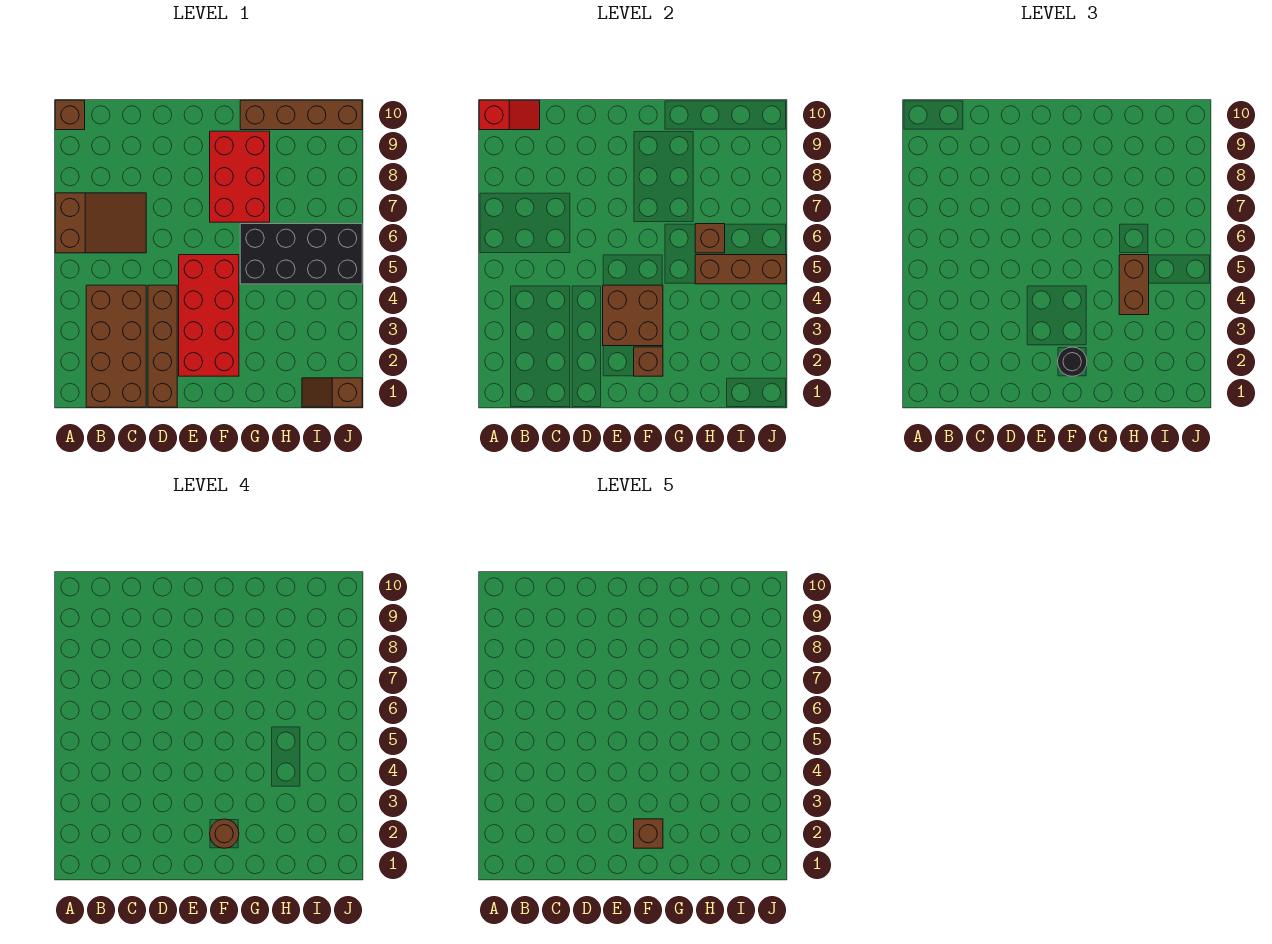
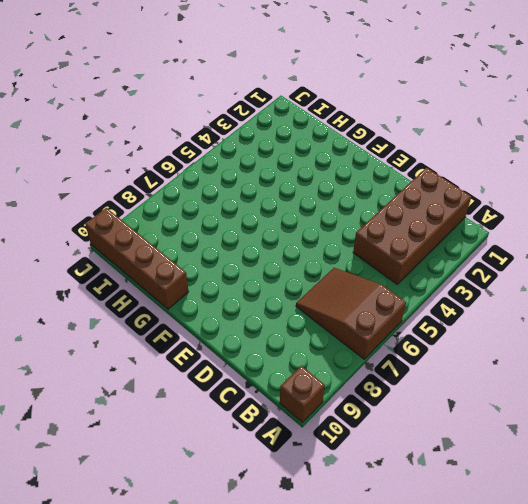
none -> brown brick D1:D4 level 1
none -> red brick E2:F5 level 1
none -> red brick F7:G9 level 1

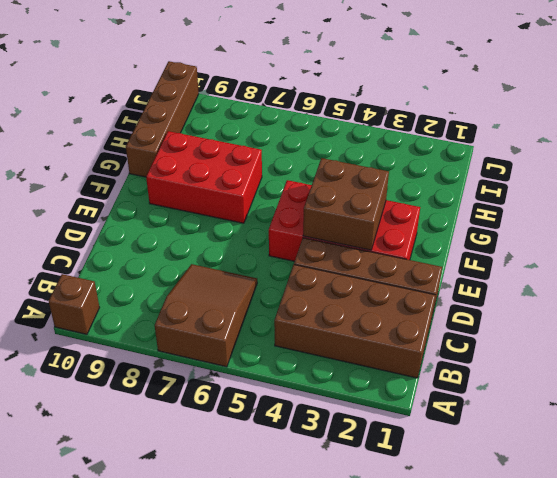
none -> black brick G5:J6 level 1
none -> brown slope I1:J1 level 1 top J
none -> red slope A10:B10 level 2 top A

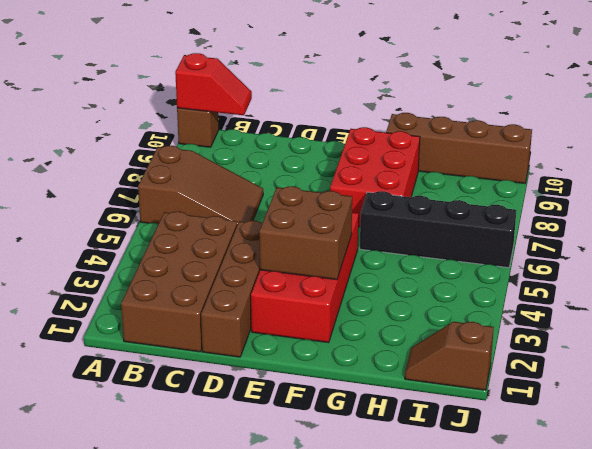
black brick G6:J6 level 1 -> black brick G5:J6 level 1
none -> brown brick F2 level 2
none -> brown brick H5:J5 level 2
none -> brown brick H6 level 2

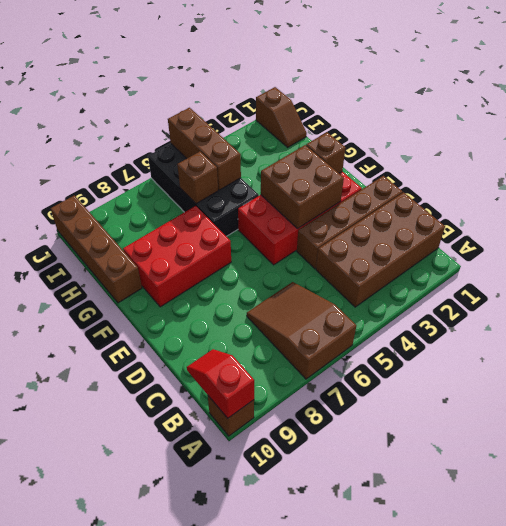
none -> black round brick F2 level 3
none -> brown brick H4:H5 level 3
none -> brown round brick F2 level 4

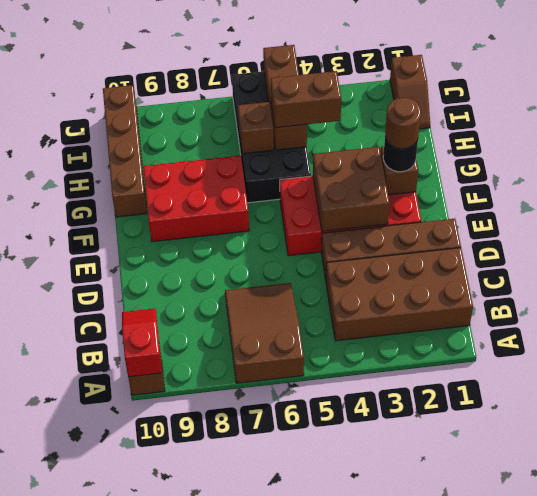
none -> brown brick F2 level 5

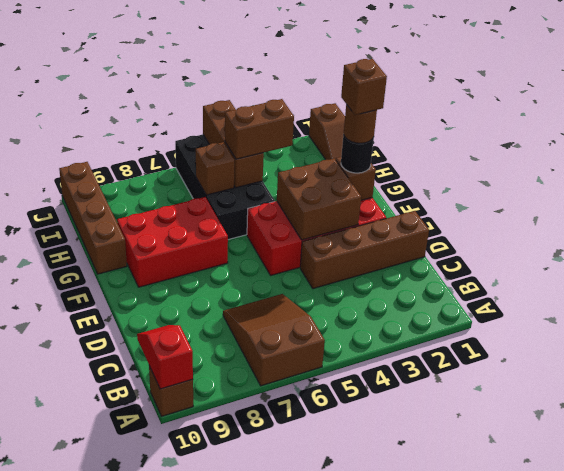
none -> brown brick B1:C4 level 1

